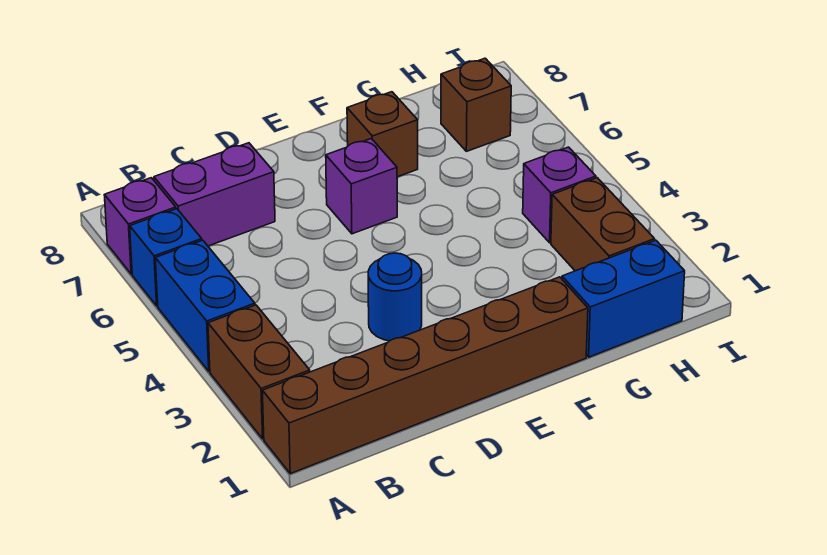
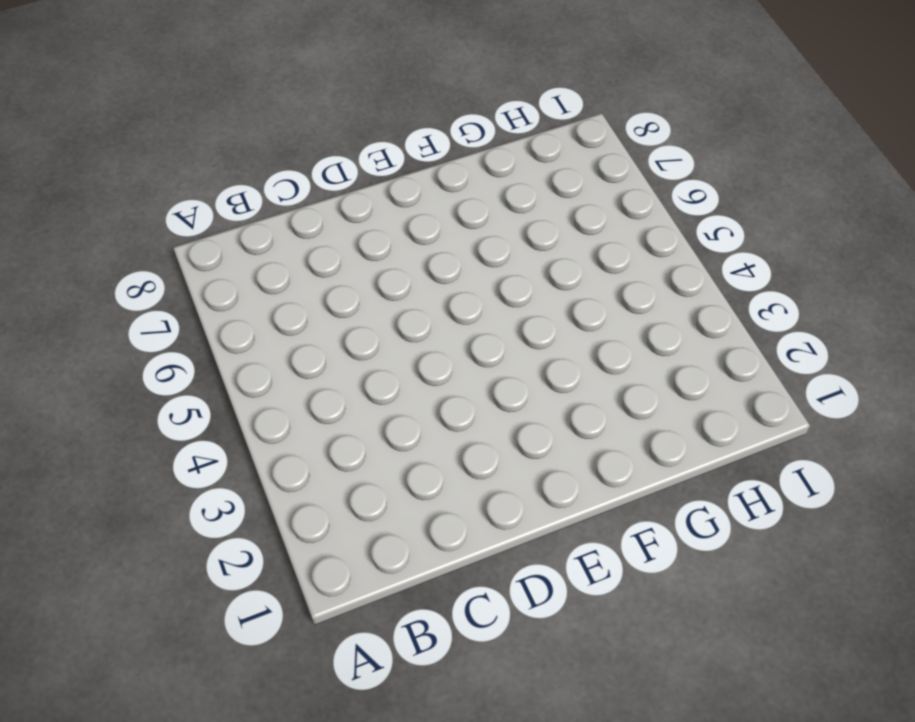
none -> brown brick A1:F1 level 1
none -> brown brick A2:A3 level 1
none -> blue brick A4:A5 level 1

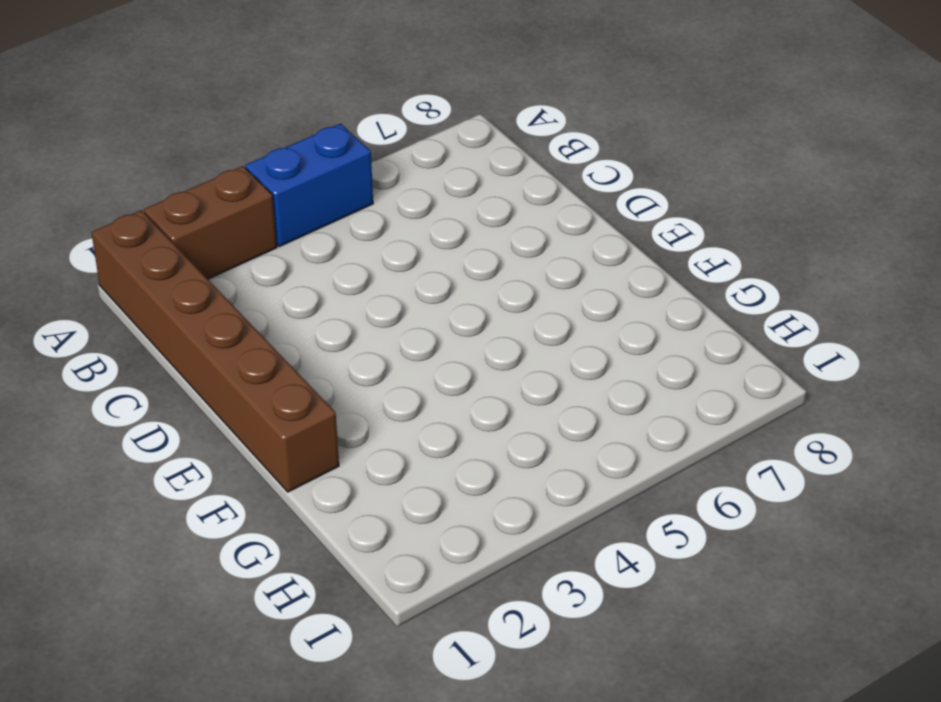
none -> blue brick A6 level 1
none -> purple brick A7 level 1
none -> purple brick B7:C7 level 1

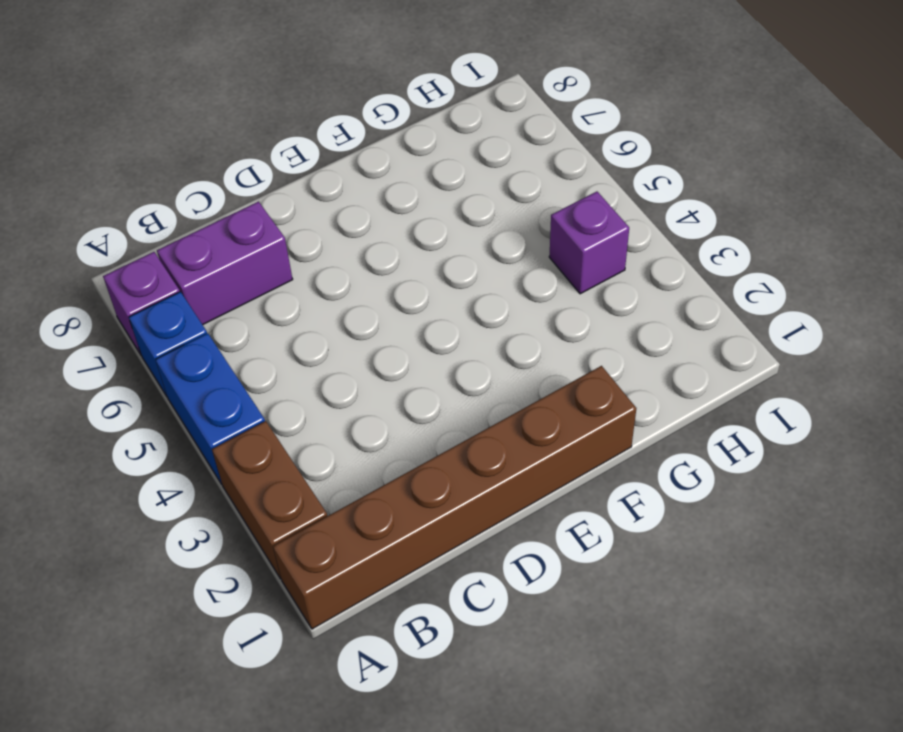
none -> blue round brick D3 level 1
none -> purple brick E6 level 1
none -> brown brick F7 level 1

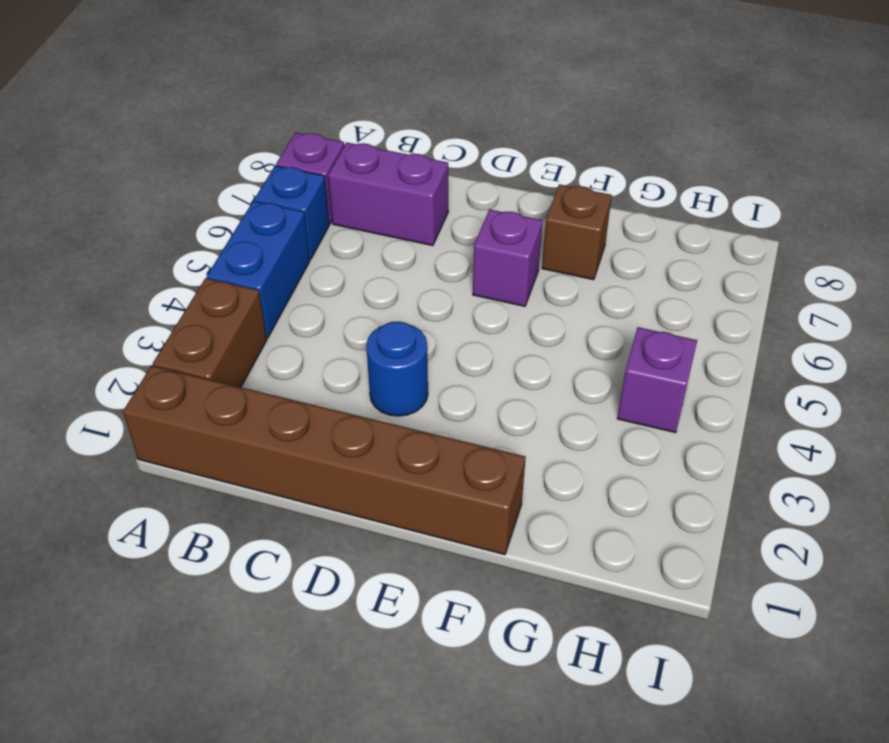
none -> blue brick G1:H1 level 1
none -> brown brick H2:H3 level 1
none -> brown brick H7 level 1

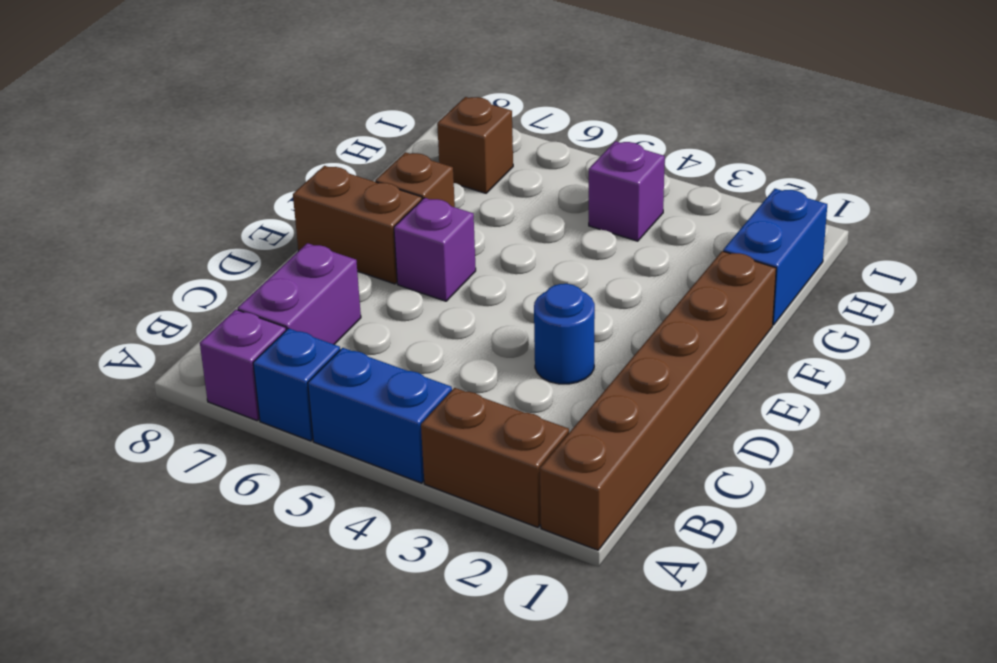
brown brick E7:E8 level 1 -> brown brick H2:H3 level 1

